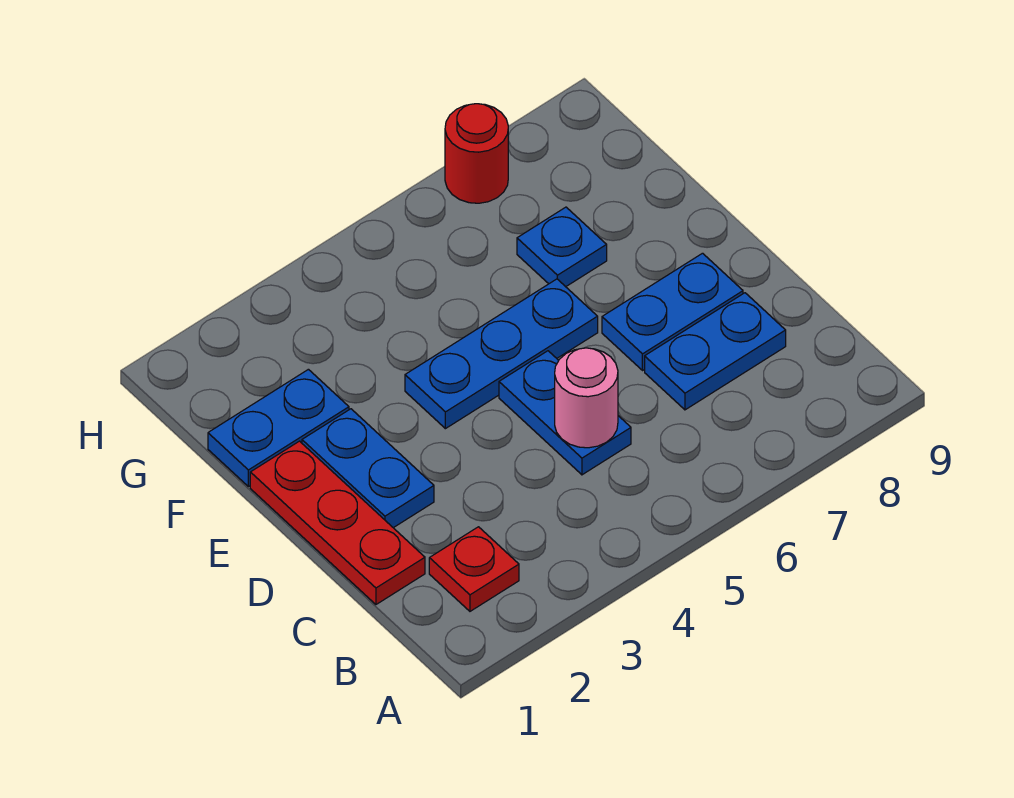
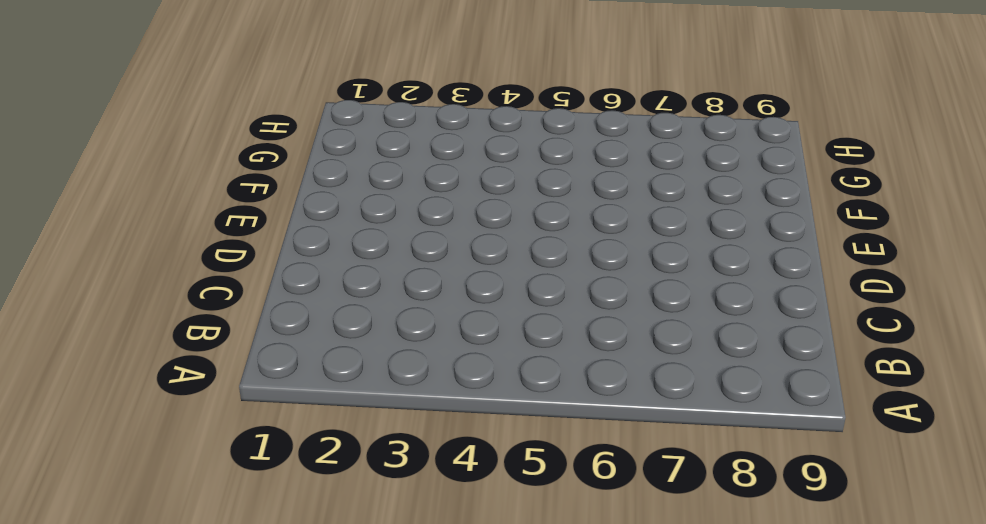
none -> red plate B2 level 1
none -> red plate C1:E1 level 1

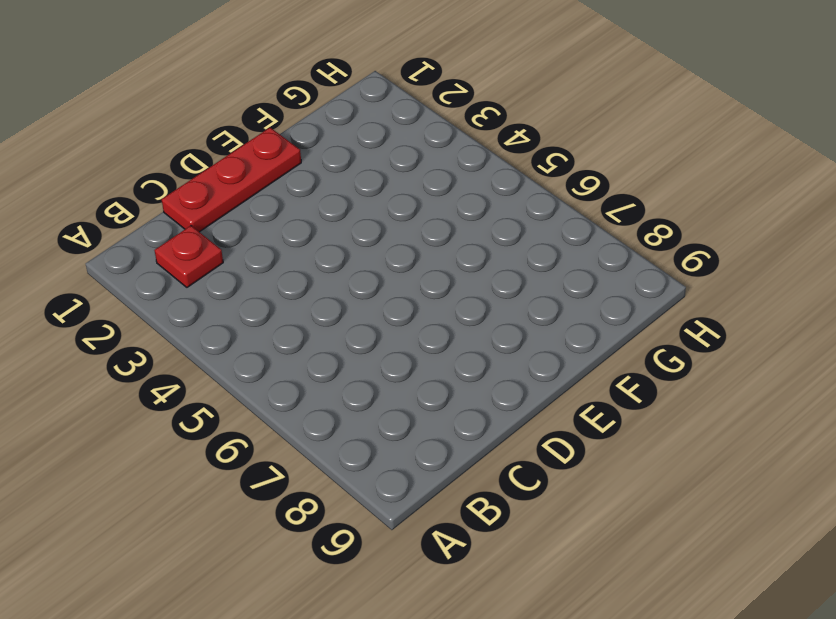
none -> blue plate C5:D5 level 1
none -> blue plate C7:C8 level 1

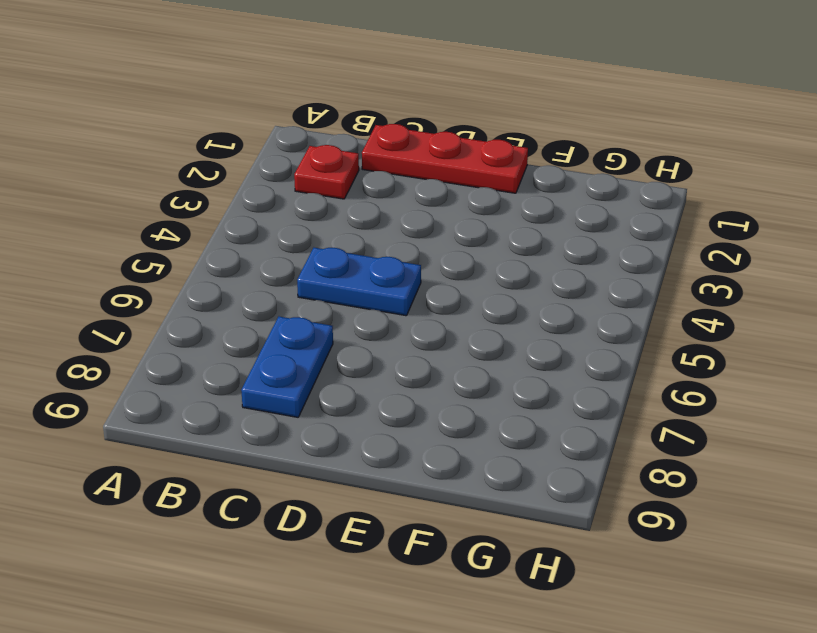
none -> blue plate D2:E2 level 1
none -> blue plate D7:D8 level 1

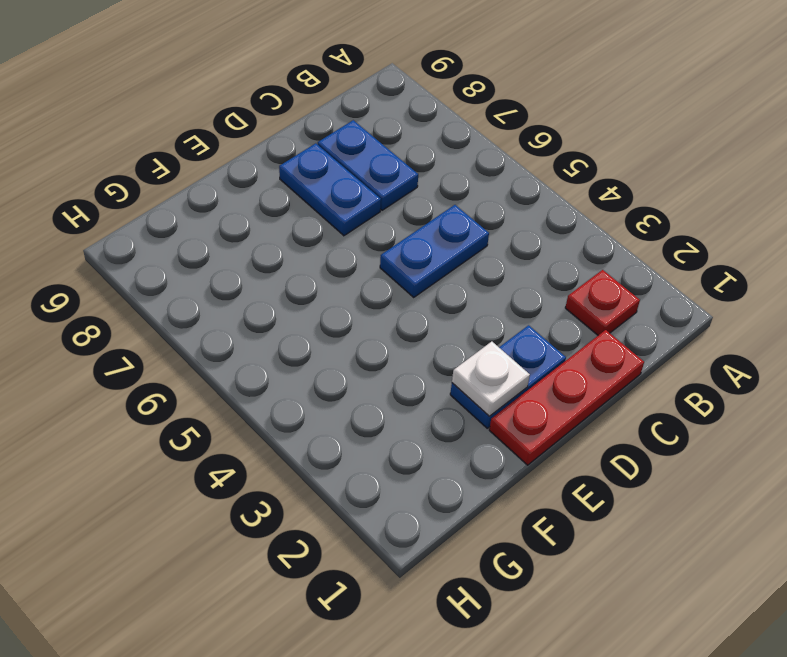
white plate E2 level 2 -> none
none -> blue plate E4:E6 level 1
none -> blue plate F1:F2 level 1

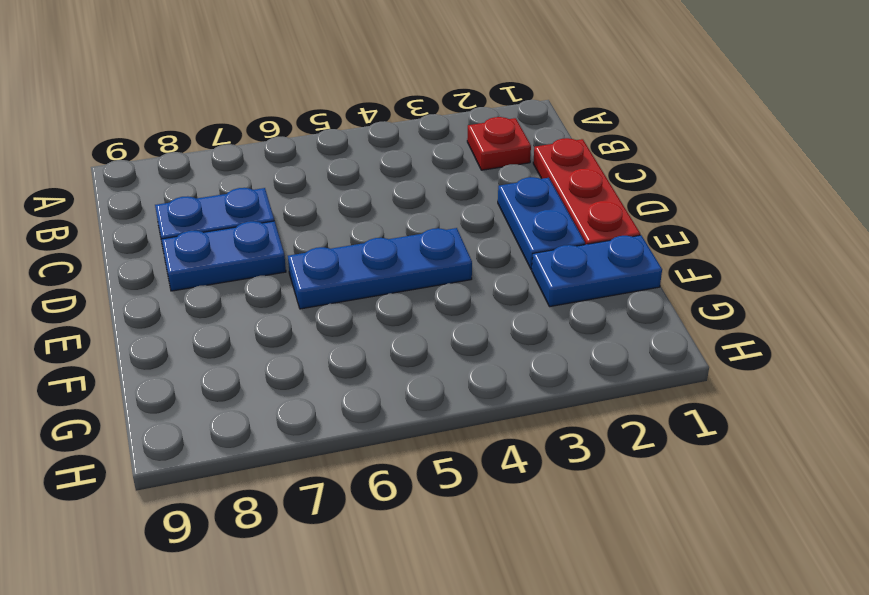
none -> blue plate C5:D5 level 1
none -> blue plate F7 level 1

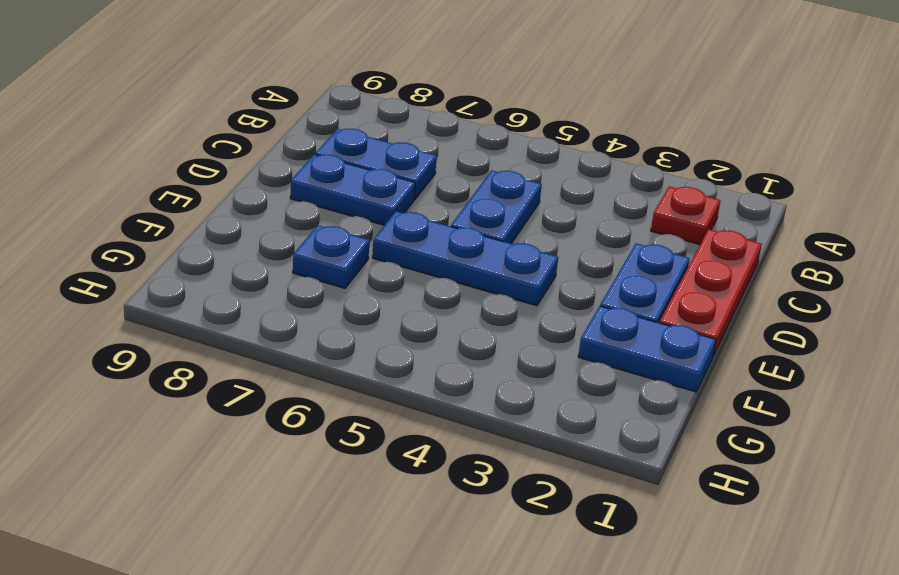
none -> red round brick H7 level 1
none -> pink round brick C5 level 2

